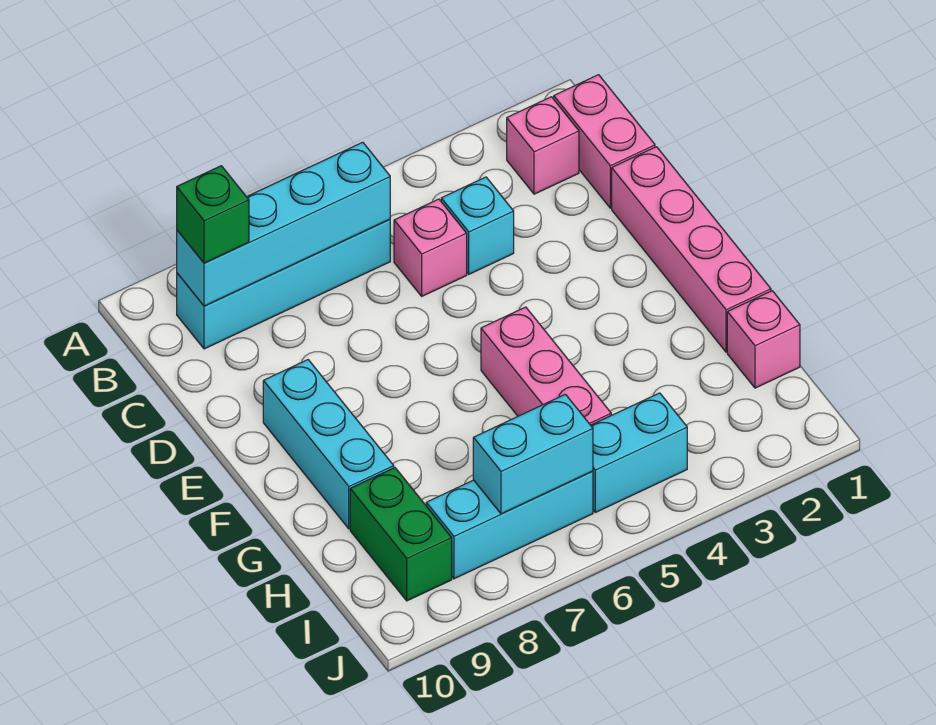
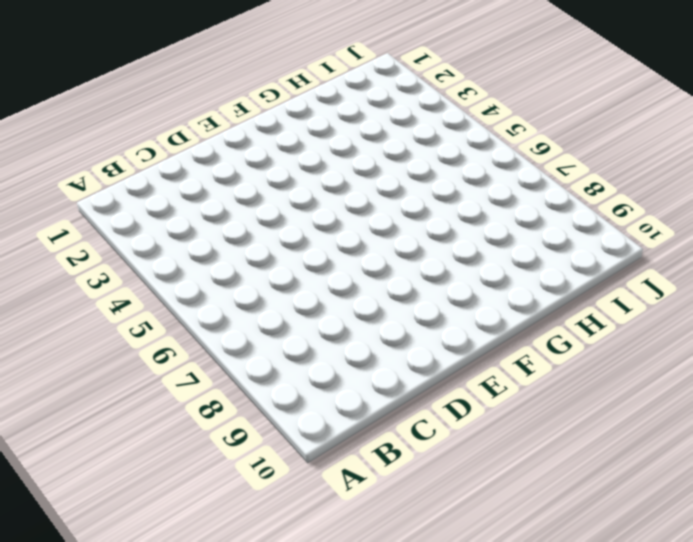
none -> pink brick B1:C1 level 1
none -> pink brick B2 level 1
none -> cyan brick B6:B9 level 1

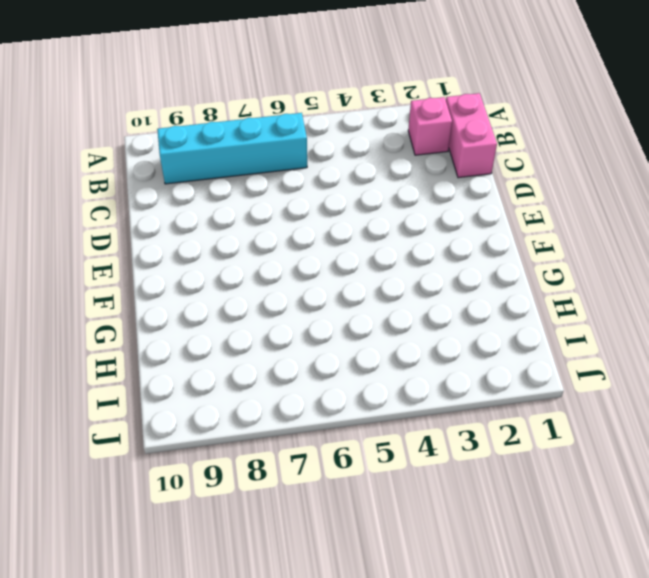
none -> cyan brick C4 level 1
none -> pink brick C5 level 1
none -> pink brick D1:G1 level 1

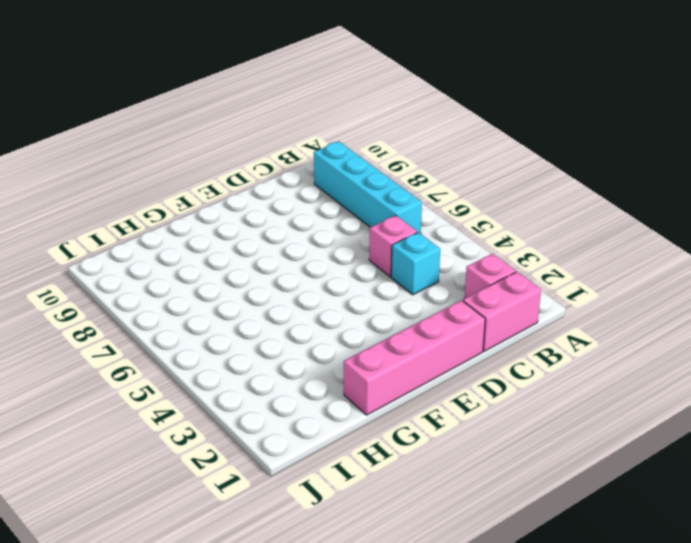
none -> cyan brick E9:G9 level 1
none -> pink brick F5:H5 level 1
none -> pink brick H1 level 1

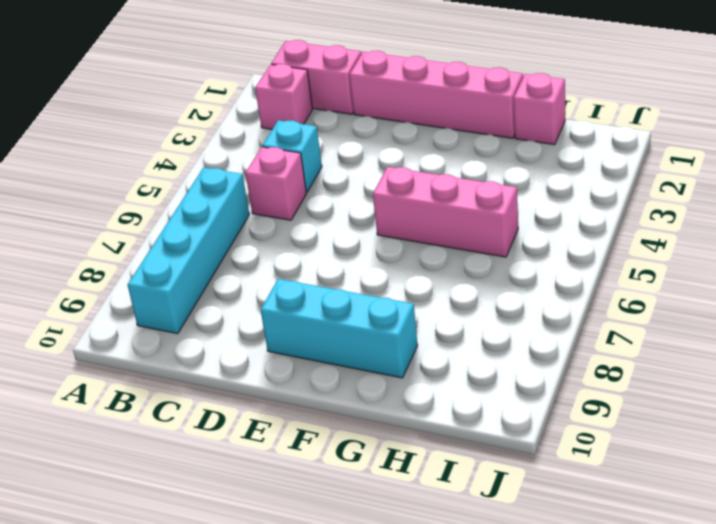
none -> green brick H9:I9 level 1
none -> cyan brick I4:I5 level 1
none -> cyan brick I6:I8 level 1

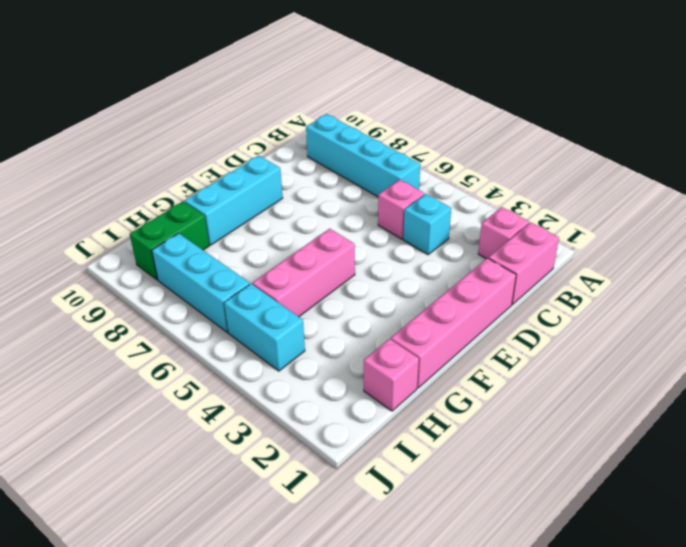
none -> cyan brick B6:B9 level 2
none -> cyan brick I6:I7 level 2
none -> green brick B9 level 3

